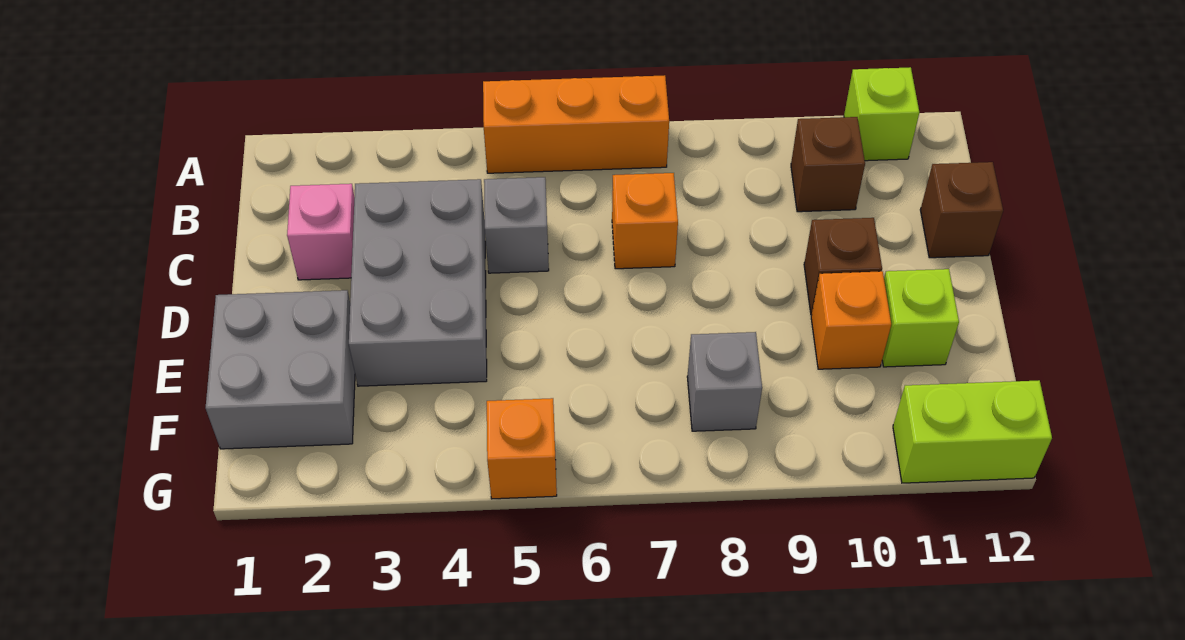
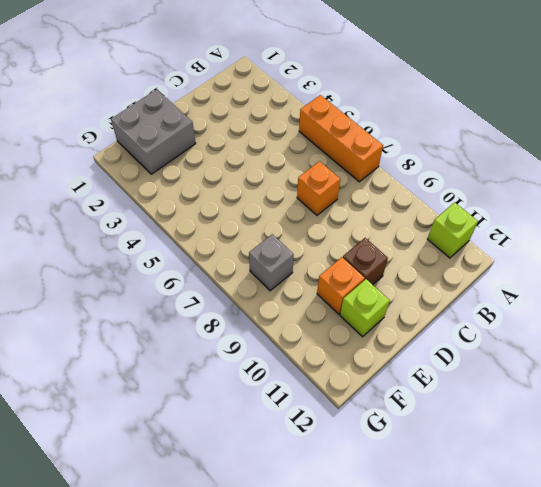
none -> brown brick B10 level 1
none -> pink brick C2 level 1
none -> grey brick C3:E4 level 1

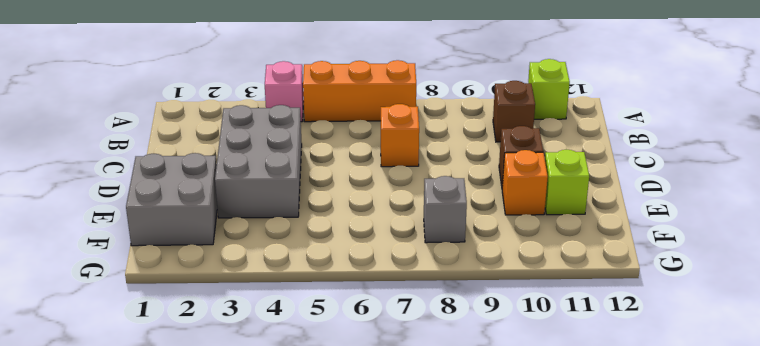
pink brick A4 level 1 -> pink brick C2 level 1
none -> grey brick C5 level 1
none -> brown brick C12 level 1
none -> orange brick G5 level 1

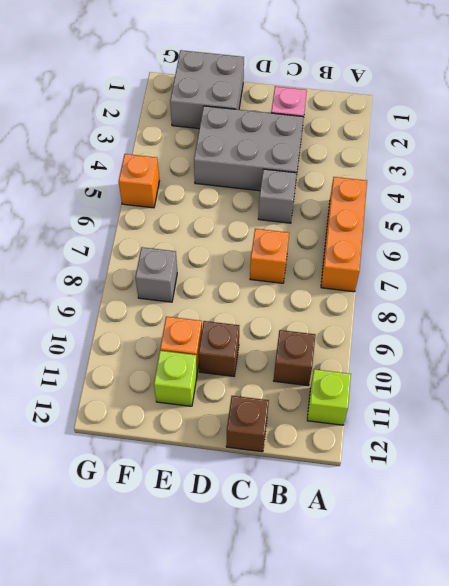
none -> lime brick G11:G12 level 1

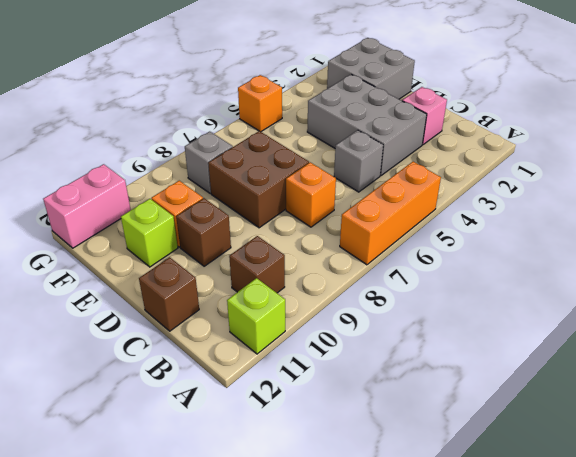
brown brick D7:E8 level 1 -> none
pink brick G11:G12 level 1 -> lime brick G11:G12 level 1

